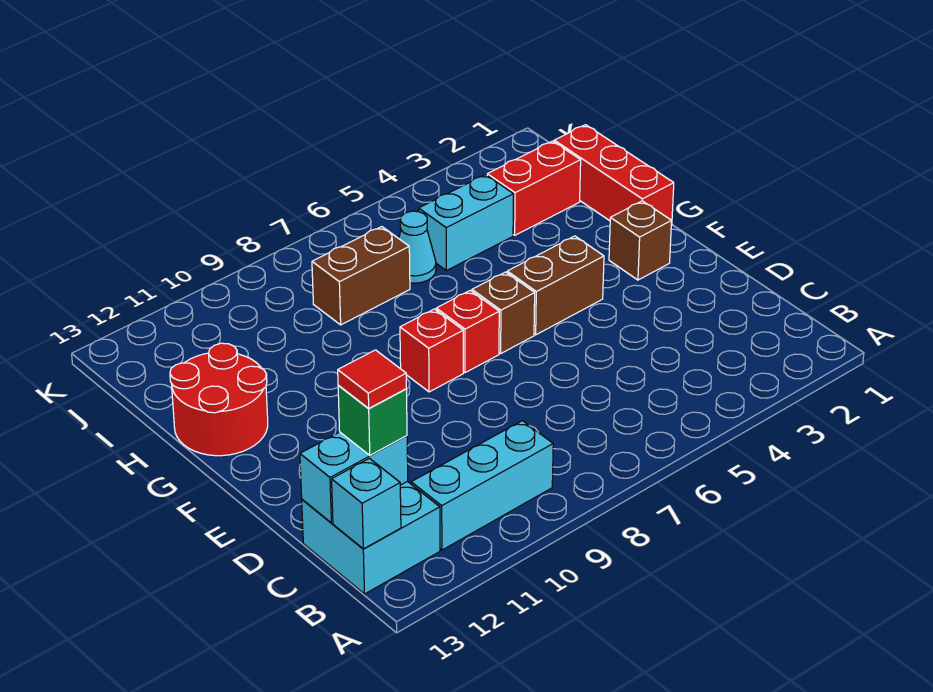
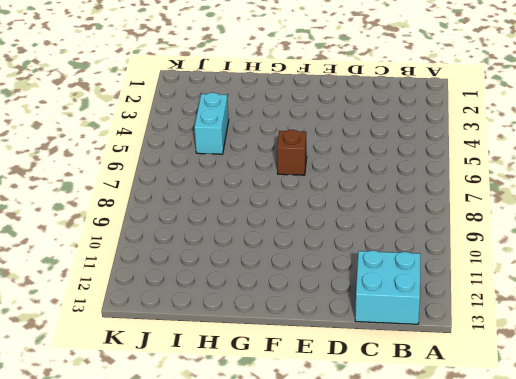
none -> cyan brick B9:B11 level 1
none -> brown brick F2 level 1
none -> brown brick F4:F5 level 1

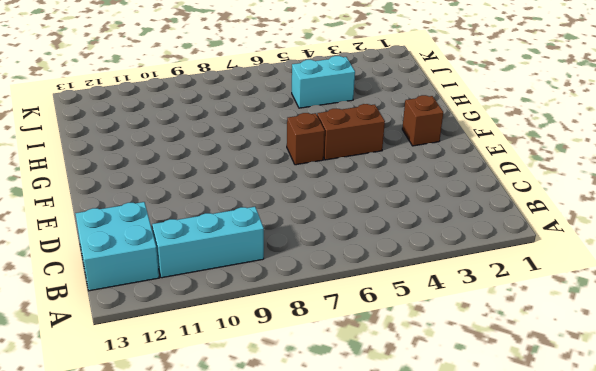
none -> red brick F7 level 1
none -> red brick F8 level 1
none -> red brick G1:I1 level 1

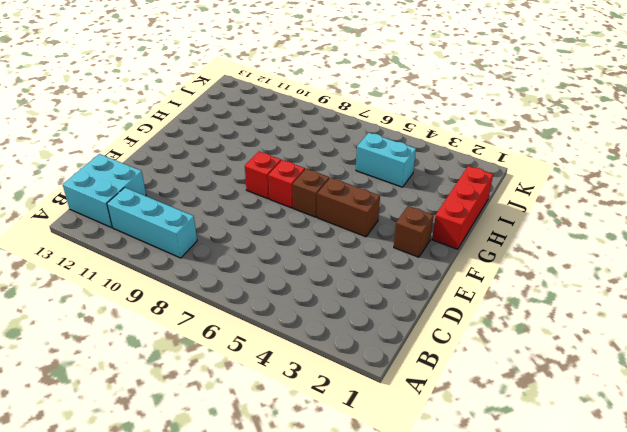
none -> red round brick G12:H13 level 1
none -> red brick I2:I3 level 1
none -> cyan cone I6 level 1

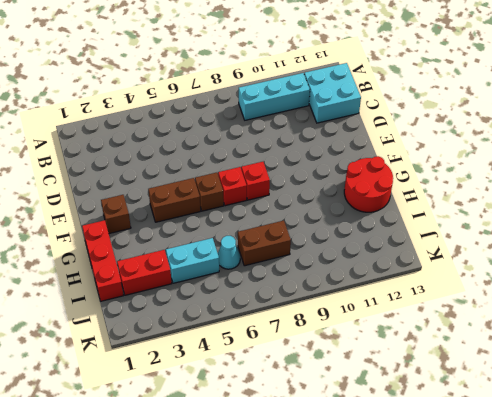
none -> cyan brick B13 level 2
none -> cyan brick C12:C13 level 2
none -> green brick C12 level 3

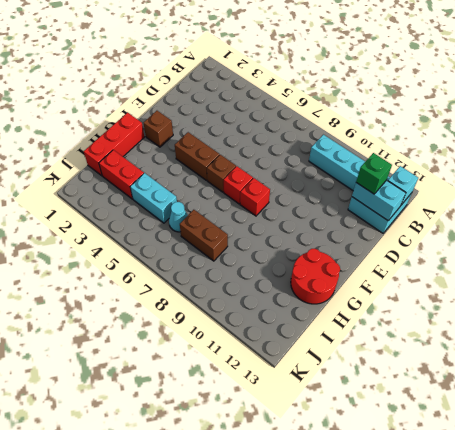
none -> red tile C12 level 4

